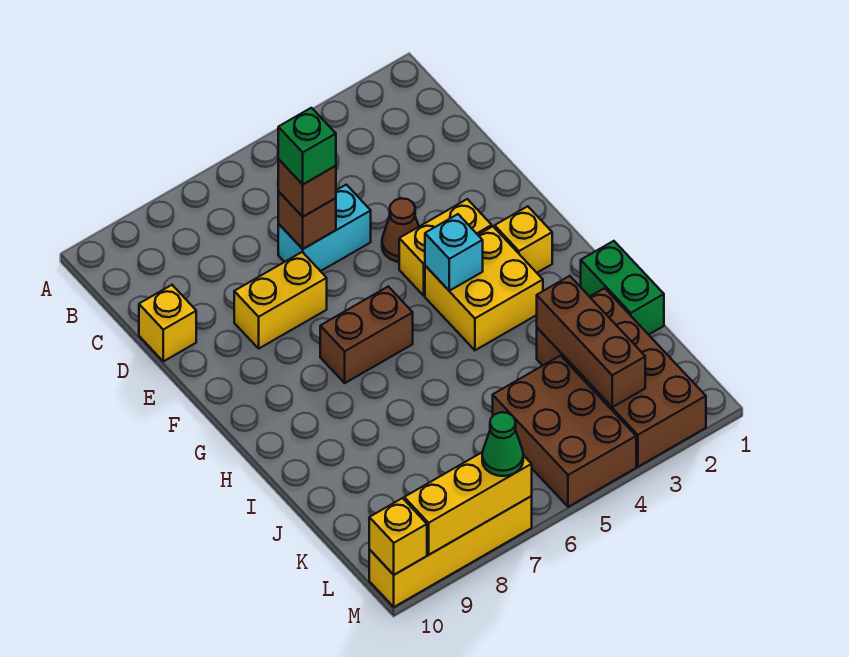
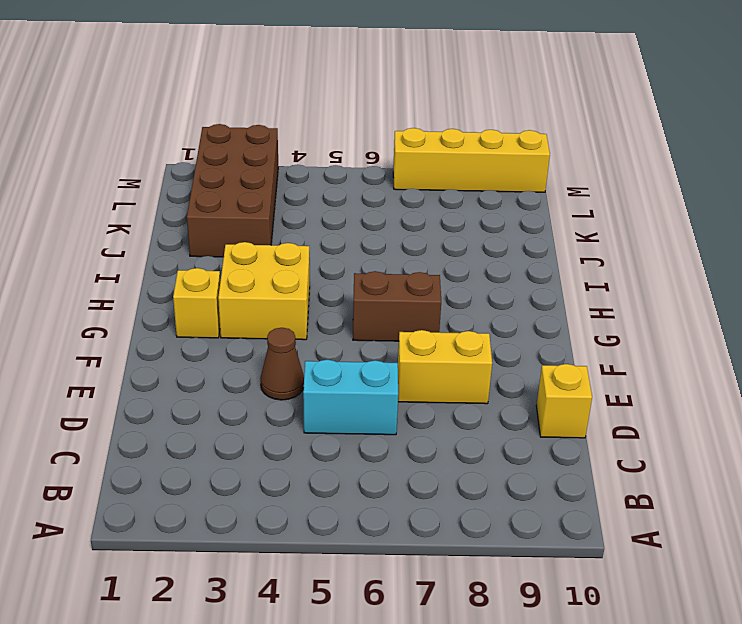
none -> yellow brick F3:F4 level 1
none -> green brick I1:J1 level 1
none -> brown brick K4:M5 level 1

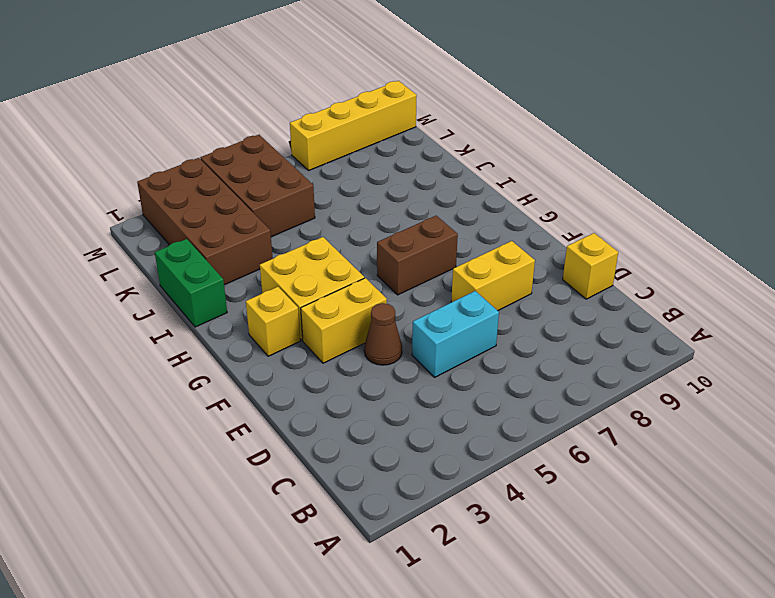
none -> brown brick D6 level 2
none -> cyan brick G4 level 2
none -> brown brick J3:L3 level 2

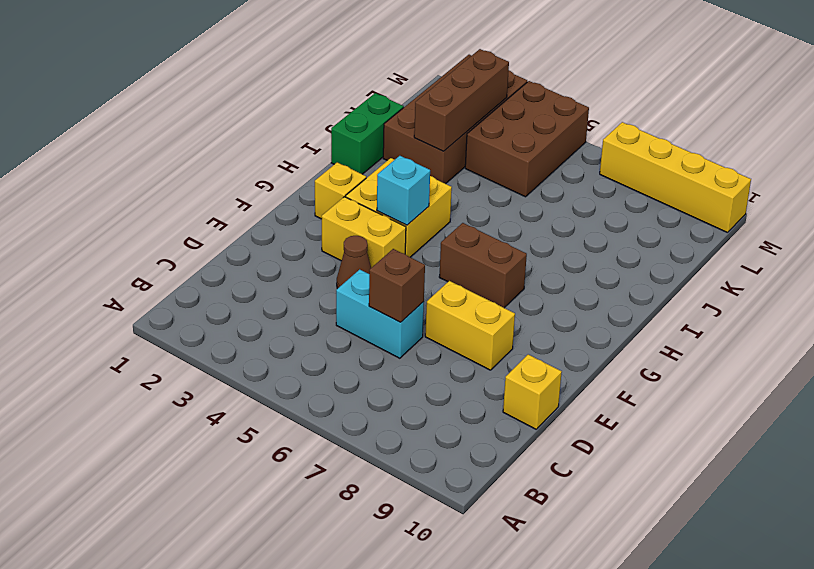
none -> yellow brick M7:M9 level 2
none -> yellow brick M10 level 2
none -> brown brick D6 level 3

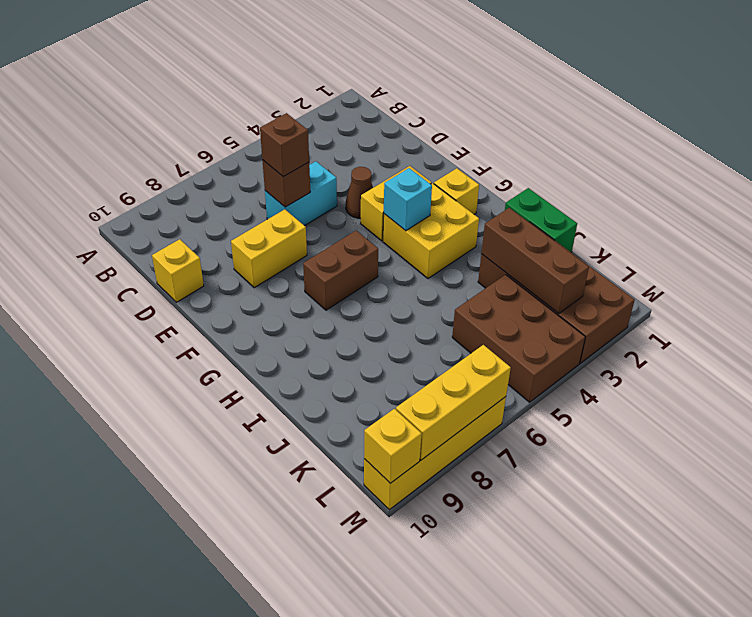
none -> green cone M7 level 3
none -> green brick D6 level 4

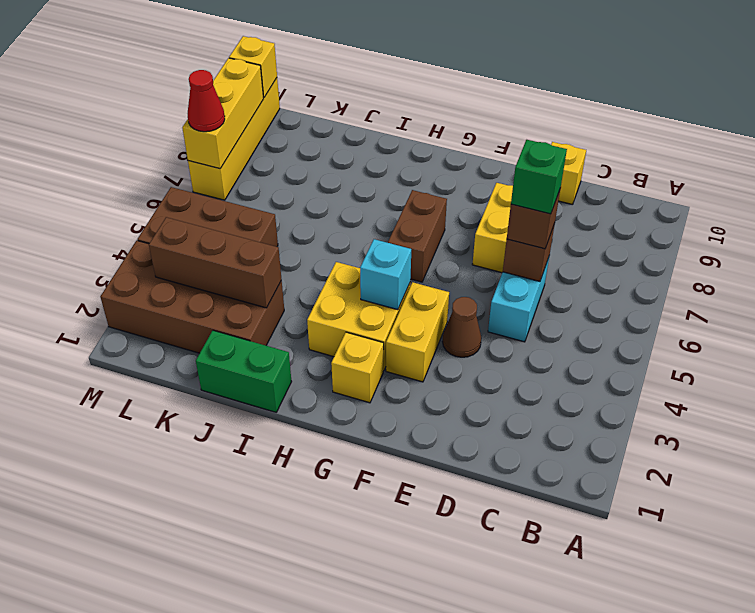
red cone M7 level 3 -> green cone M7 level 3

